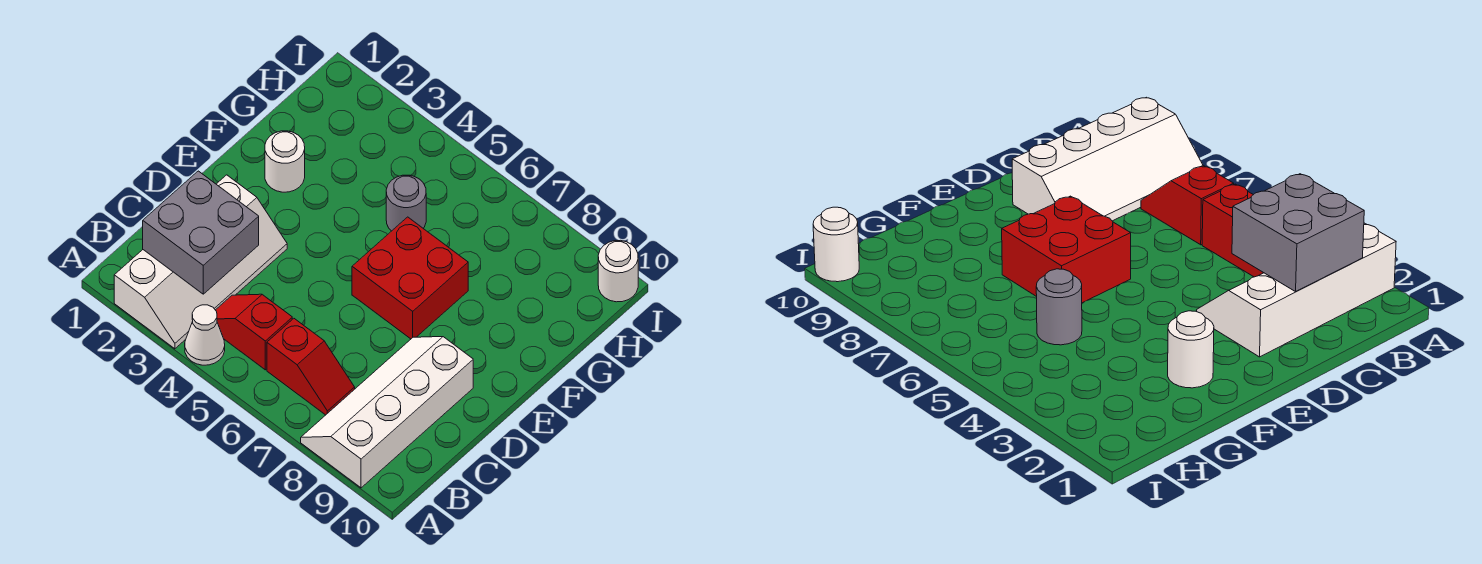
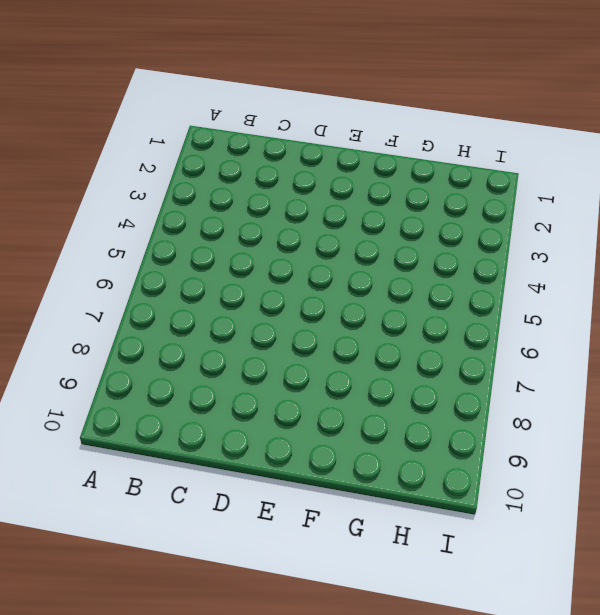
none -> white slope A2:D3 level 1 top 2
none -> white cone A4 level 1

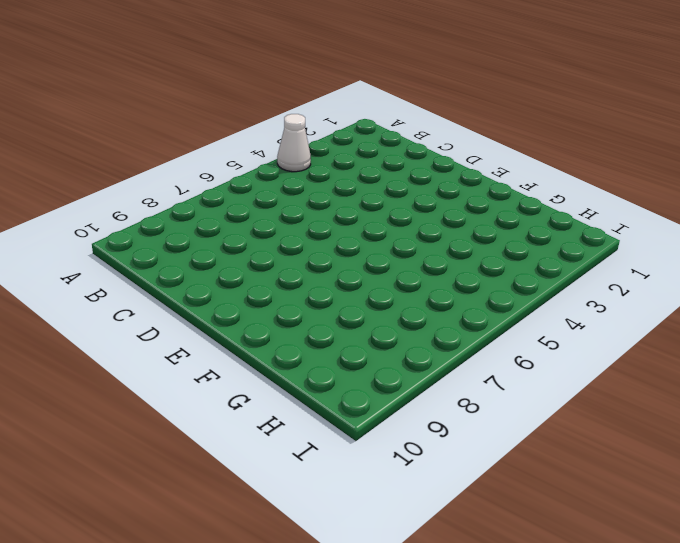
none -> white slope A2:D3 level 1 top 2
none -> white slope A8:D9 level 1 top 9

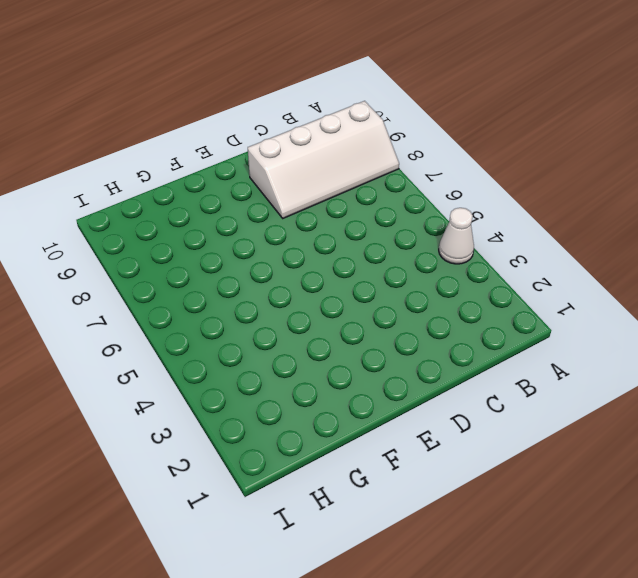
none -> white slope A2:D3 level 1 top 2
none -> red slope B4:B5 level 1 top 5

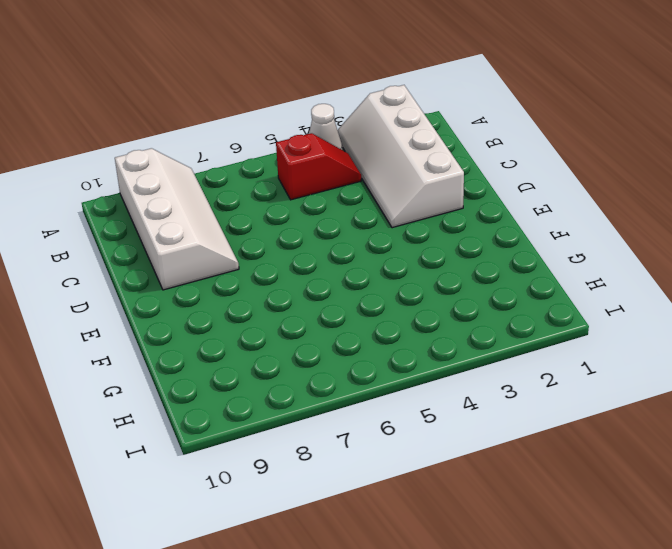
none -> red slope B6:B7 level 1 top 6
none -> red brick E6:F7 level 1

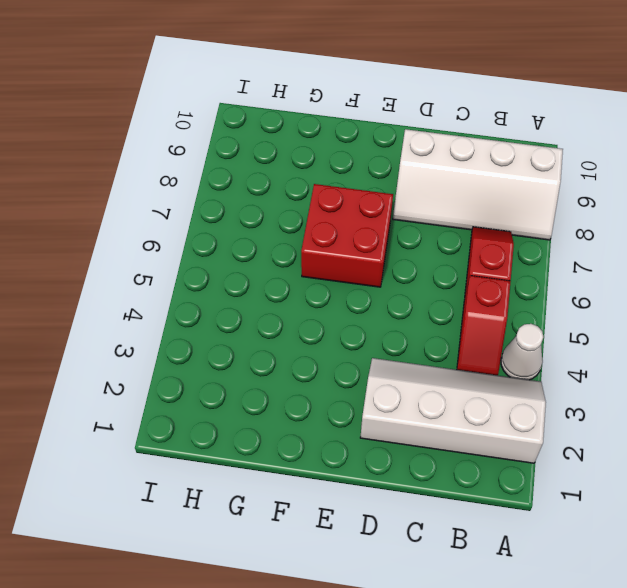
none -> white round brick F2 level 1
none -> grey round brick G5 level 1

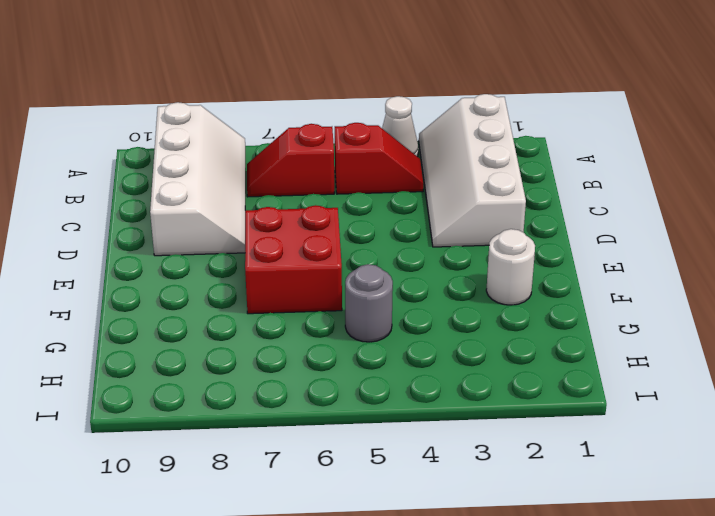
none -> white round brick I10 level 1
none -> grey brick B2:C3 level 2

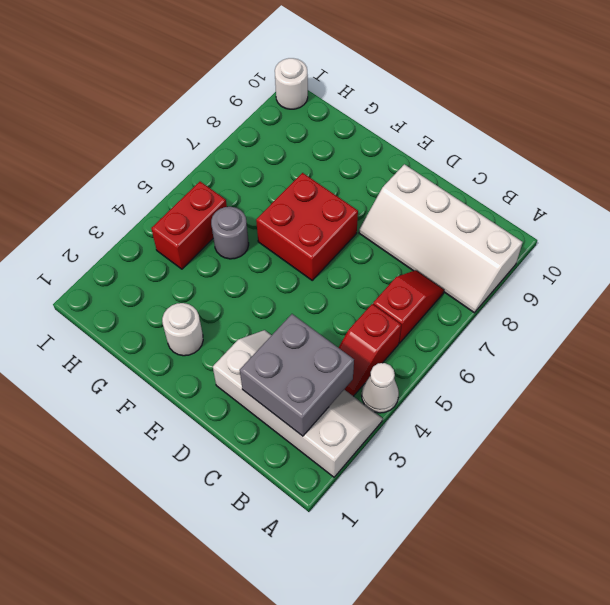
red brick H4:H5 level 1 -> none

